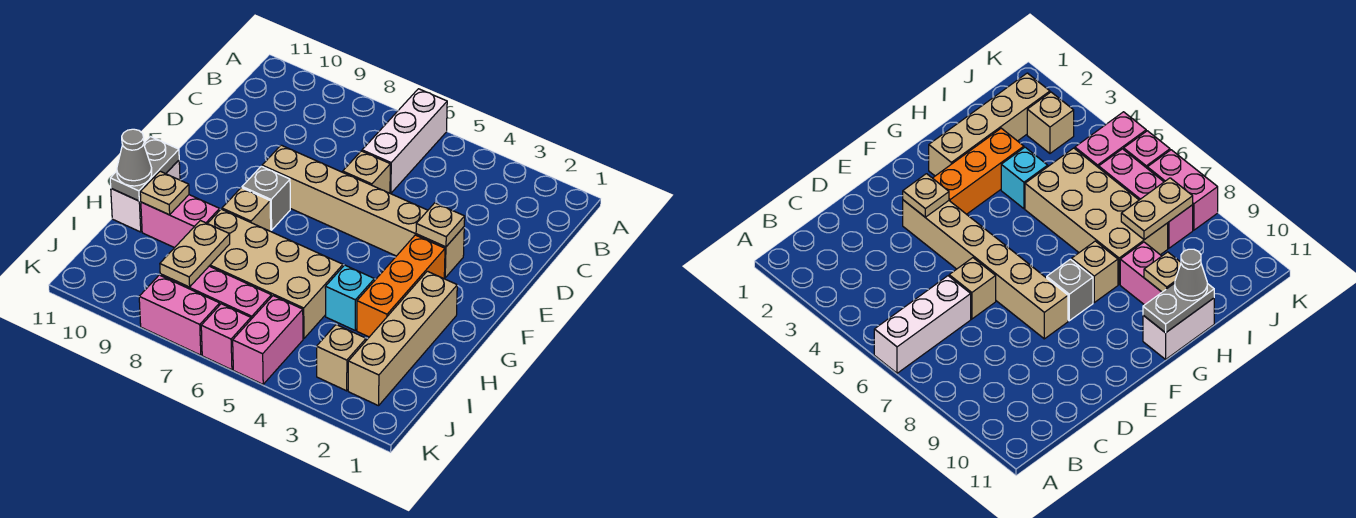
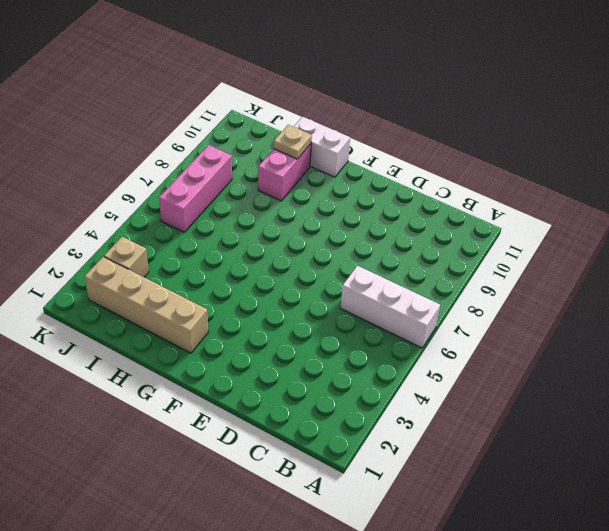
none -> tan brick D6 level 1
none -> tan brick E3:E8 level 1
none -> orange brick F3:H3 level 1

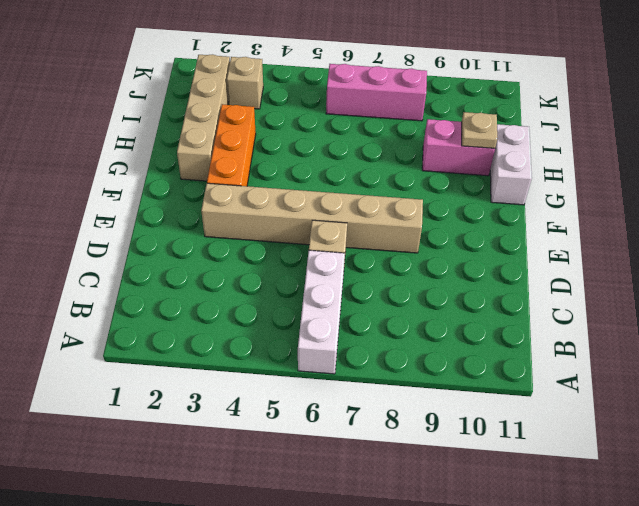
none -> grey brick F8 level 1
none -> tan brick G8 level 1
none -> cyan brick H4 level 1

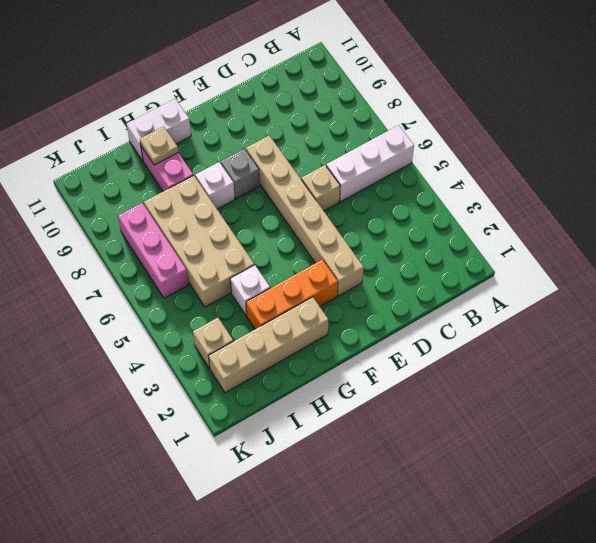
white brick G8 level 1 -> tan brick G8 level 1
white brick H4 level 1 -> cyan brick H4 level 1
none -> pink brick J5:K5 level 1
none -> pink brick K6 level 1
none -> pink brick K7:K8 level 1

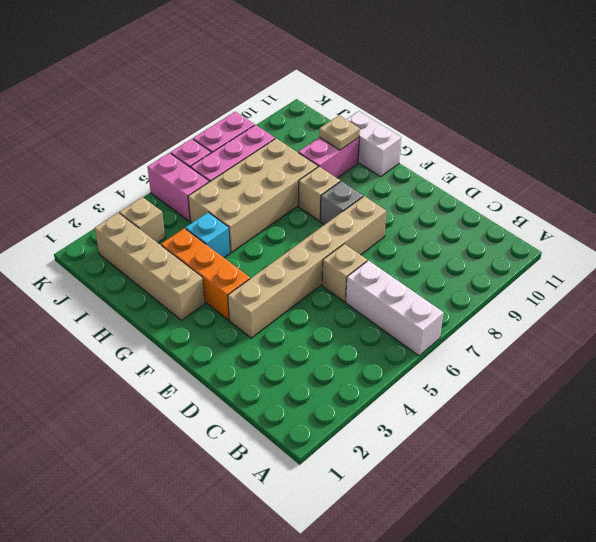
none -> tan plate E3 level 2
none -> grey plate G11:H11 level 2
none -> tan plate I8:J8 level 2

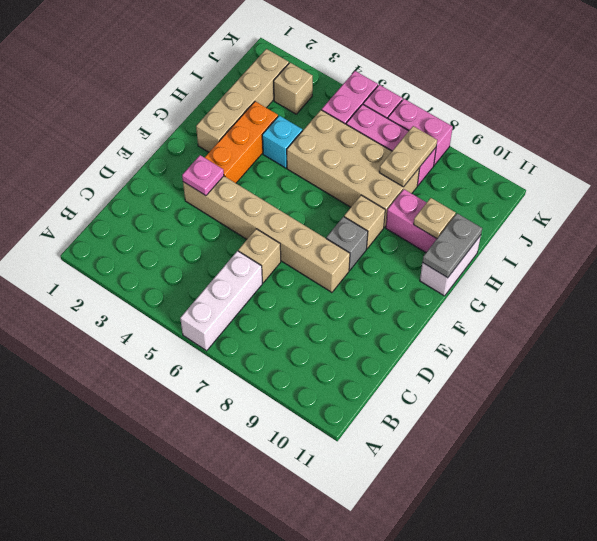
pink plate E3 level 2 -> tan plate E3 level 2
none -> grey cone H11 level 3

